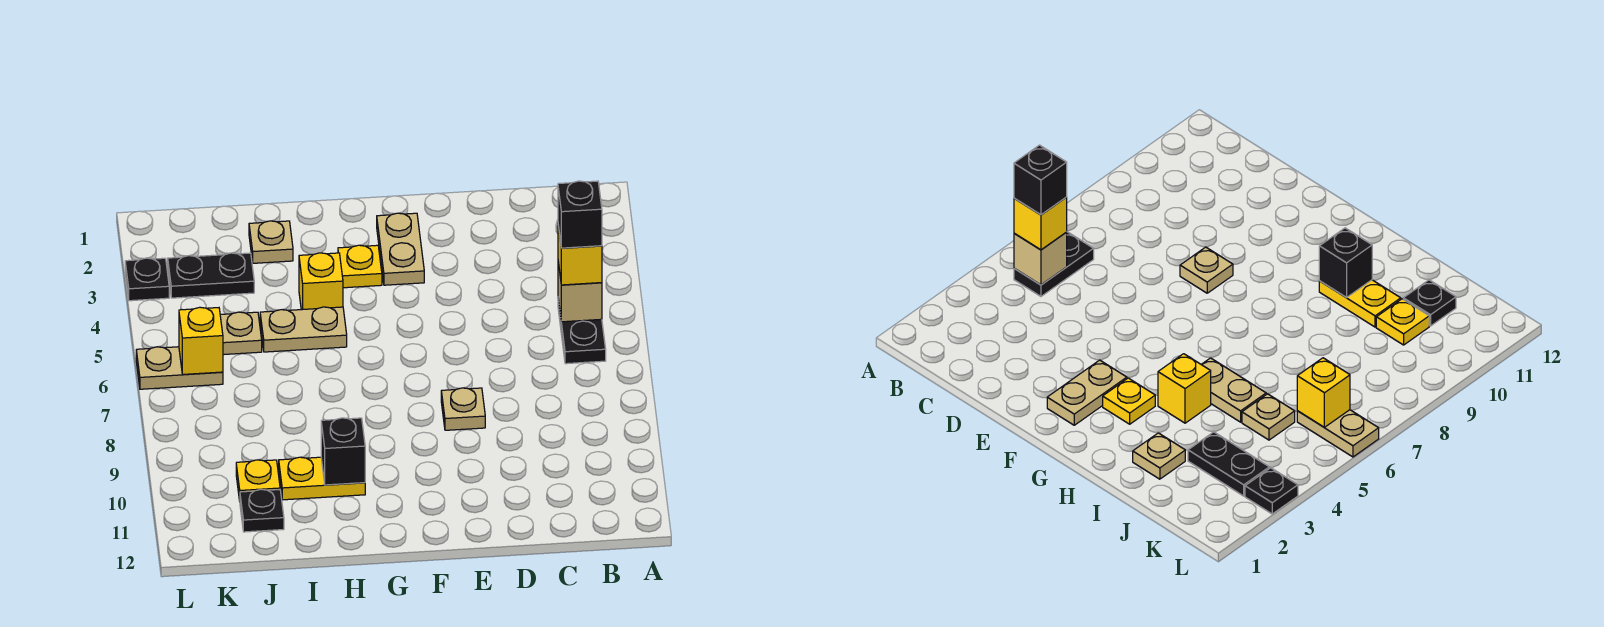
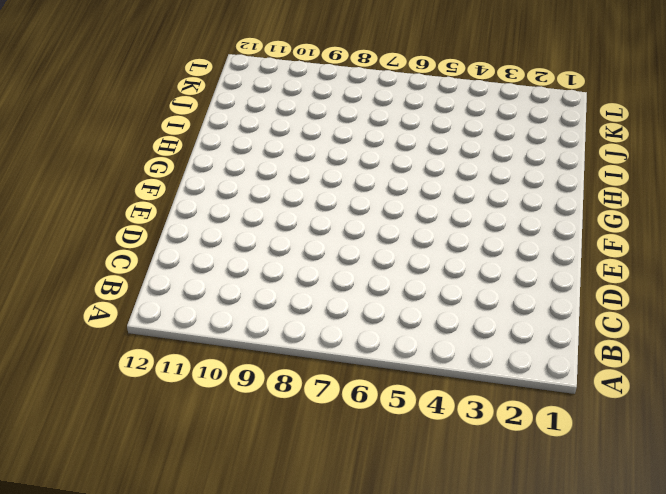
none -> black plate B5:B6 level 1
none -> tan plate E8 level 1
none -> tan plate F2:F3 level 1

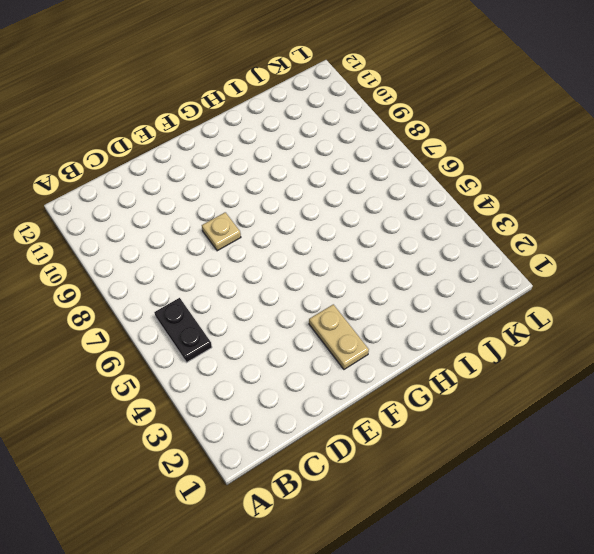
none -> yellow plate G3 level 1
none -> yellow brick H4 level 1
none -> tan plate H5:I5 level 1

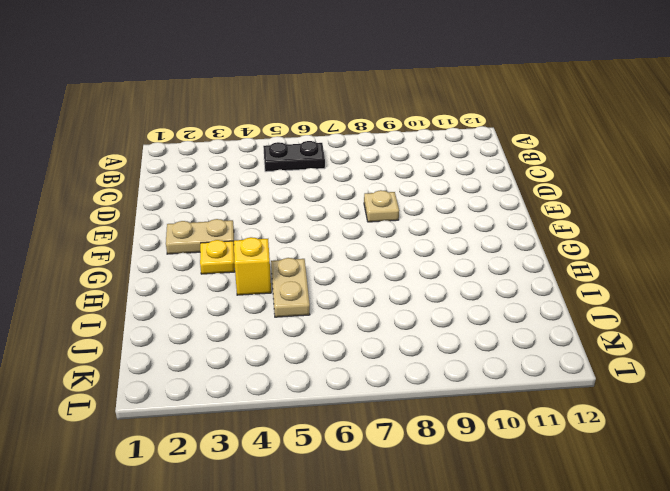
none -> yellow plate H10:I10 level 1
none -> tan plate I2 level 1
none -> black plate J3:K3 level 1

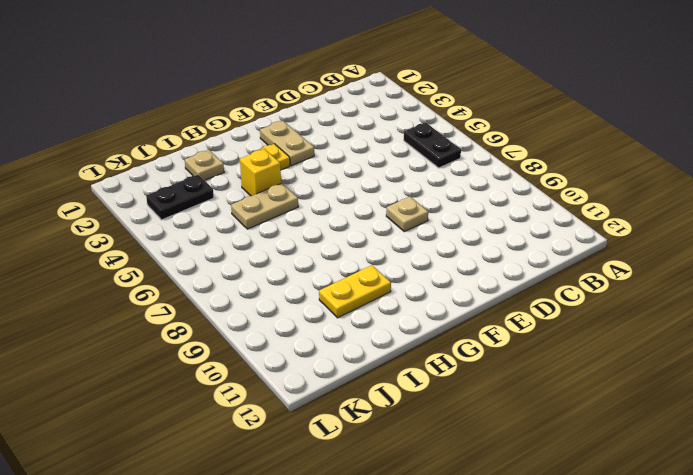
none -> tan plate J5 level 1
none -> yellow plate J10 level 1
none -> black plate J11 level 1

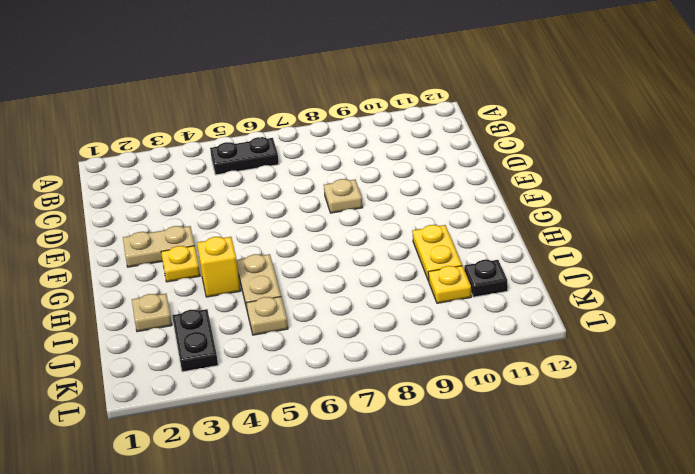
none -> tan plate K6:L6 level 1
none -> black plate L3 level 1
none -> tan brick B5 level 2

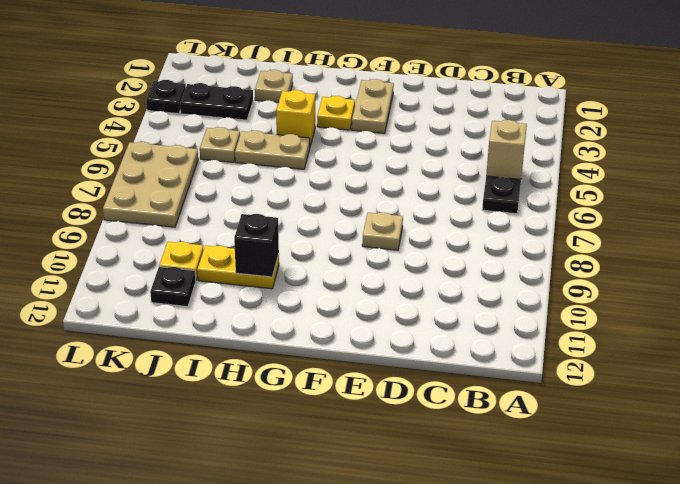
tan plate K6:L8 level 1 -> tan plate K6:L6 level 1
none -> yellow brick K6 level 2
none -> yellow brick B5 level 3
none -> black brick B5 level 4

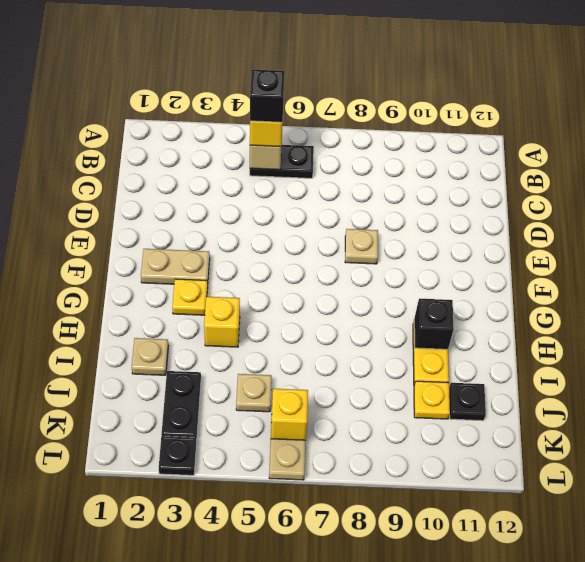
none -> tan plate H5:I5 level 1

